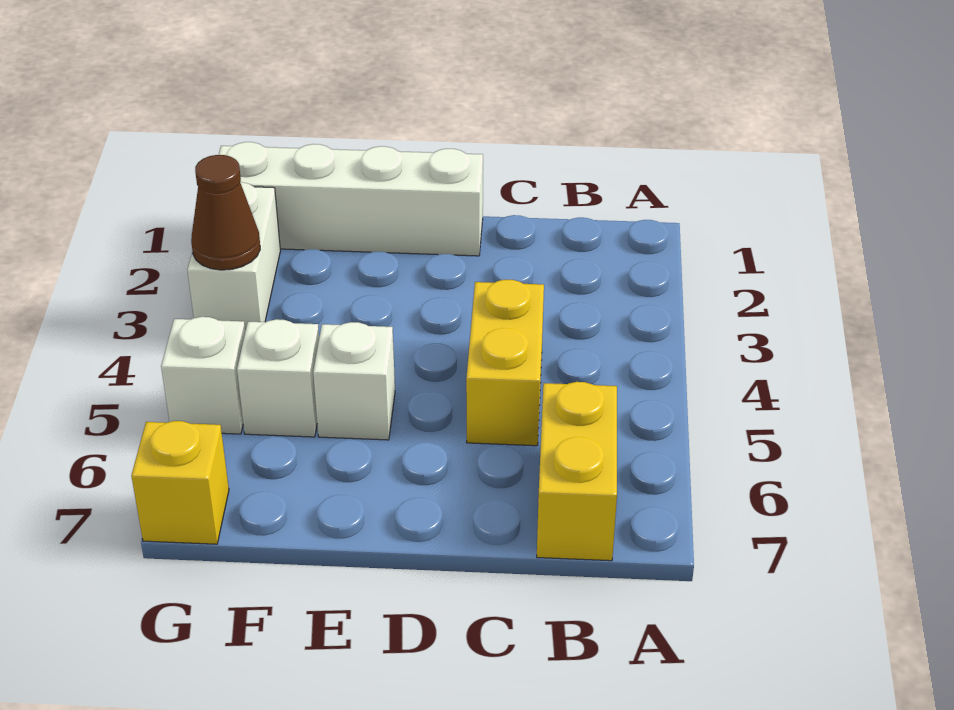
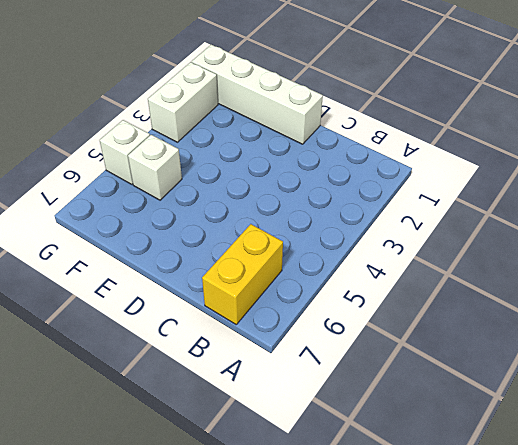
none -> yellow brick C4:C5 level 1
none -> white brick E5 level 1

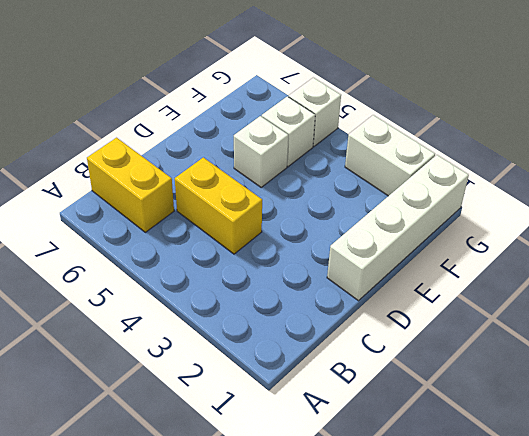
none -> yellow brick G7 level 1
none -> brown cone G3 level 2

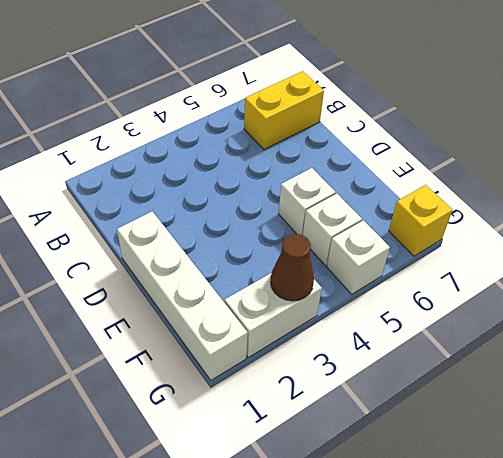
none -> yellow brick C4:C5 level 1

